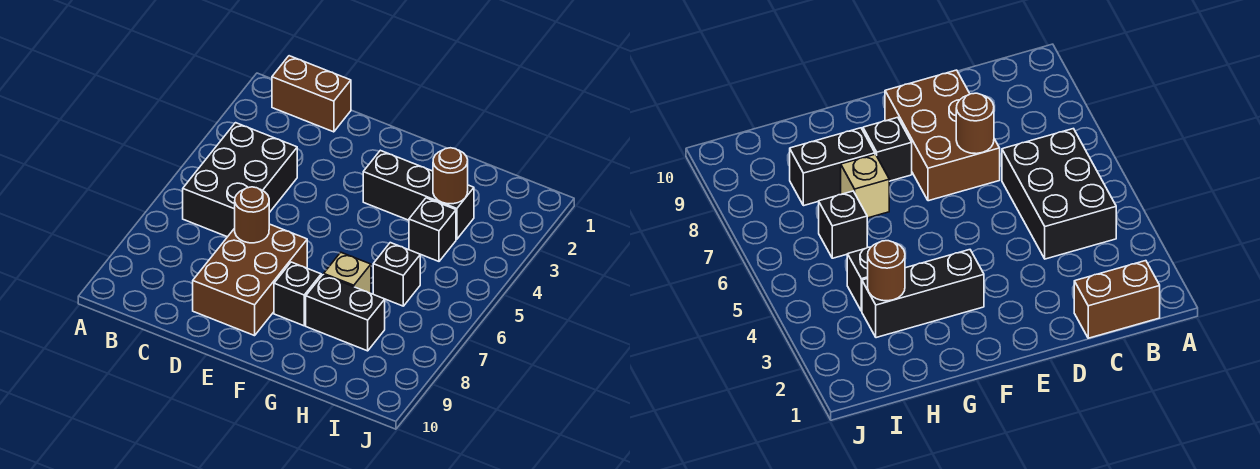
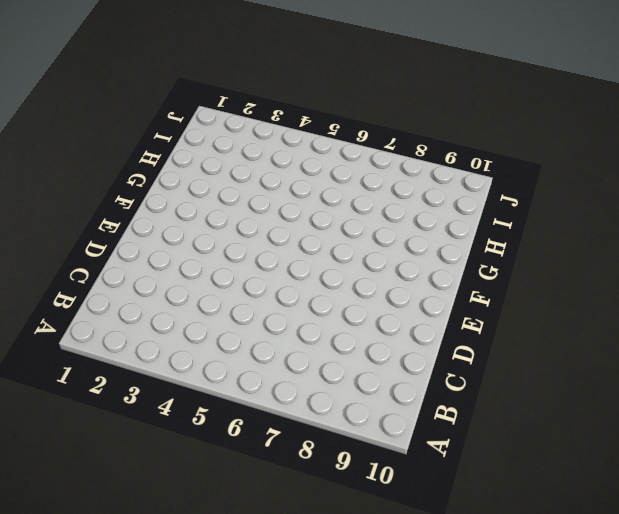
none -> brown brick B1:C1 level 1
none -> black brick B4:C6 level 1

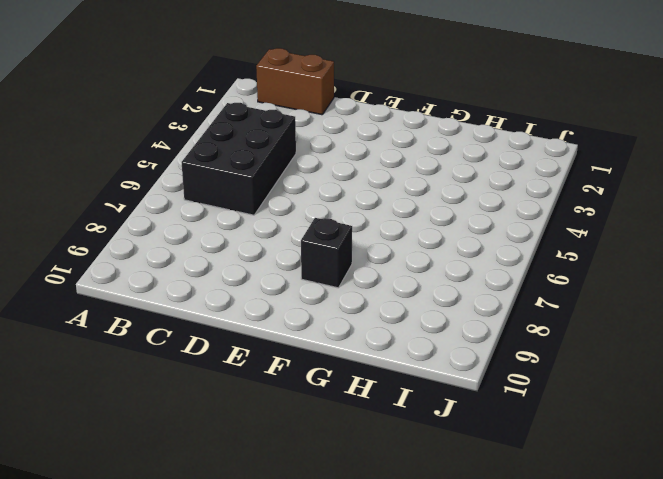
none -> brown brick D7:E9 level 1
none -> black brick F3:H3 level 1

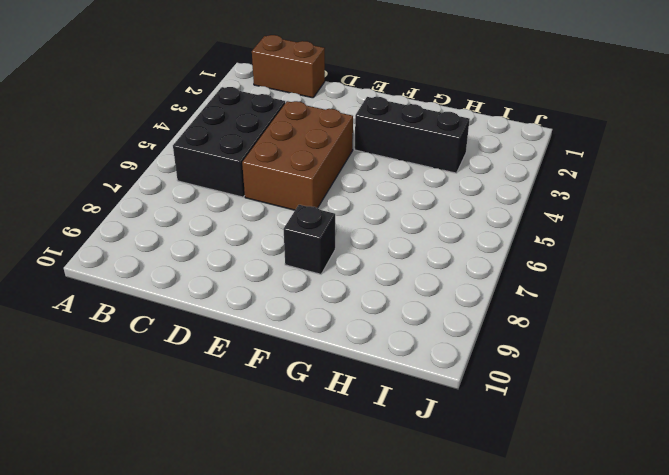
brown brick D4:E6 level 1 -> brown brick D7:E9 level 1
none -> tan brick G7 level 1
none -> black brick G8:H8 level 1

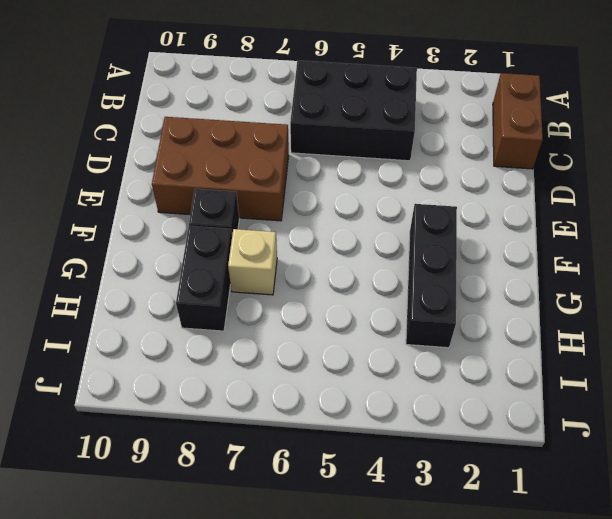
none -> black brick H4 level 1
none -> black brick H6 level 1

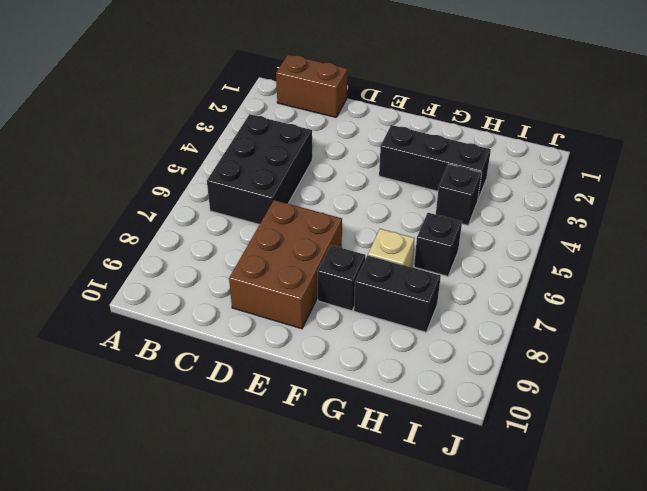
none -> brown round brick D7 level 2
none -> brown round brick H3 level 2

